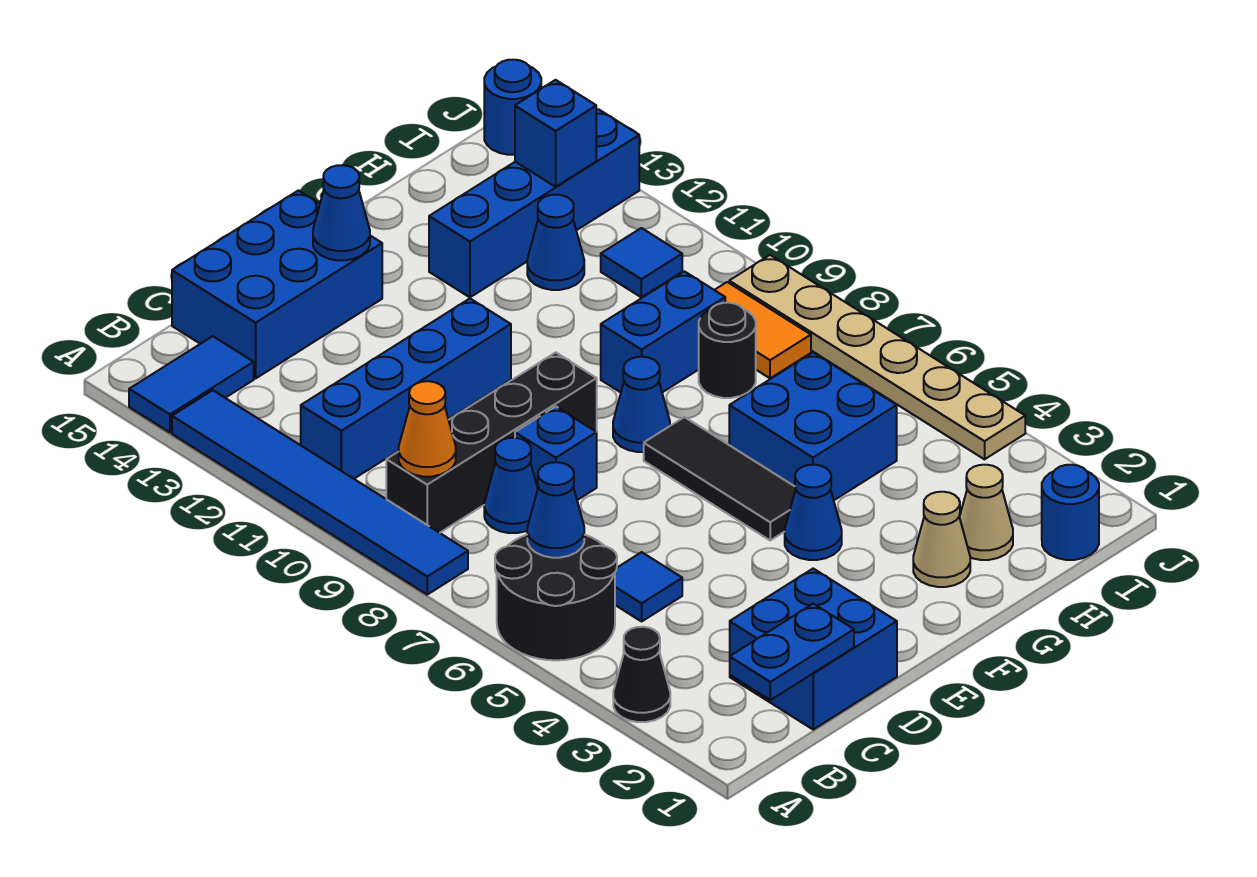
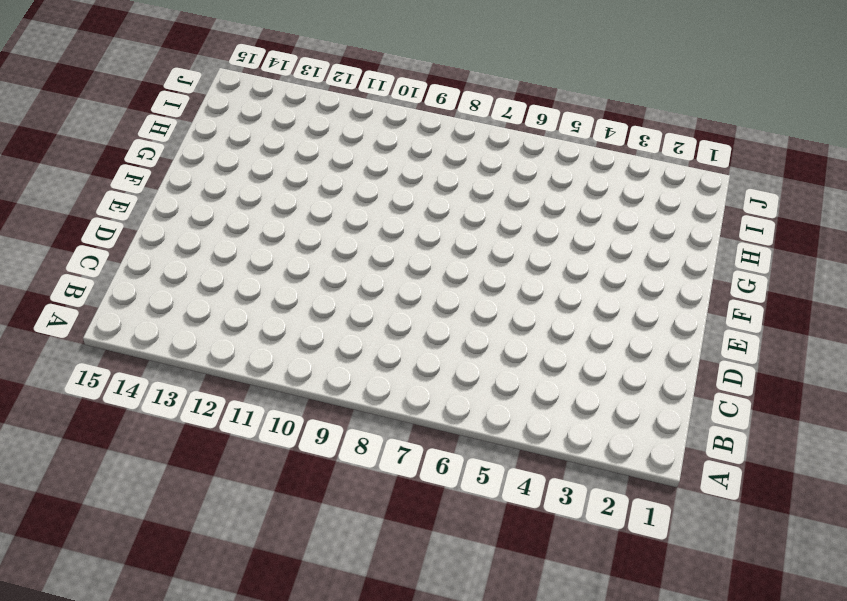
none -> black cone A3 level 1
none -> black round brick A5:B6 level 1
none -> blue tile A8:A13 level 1
none -> blue tile A14:B14 level 1

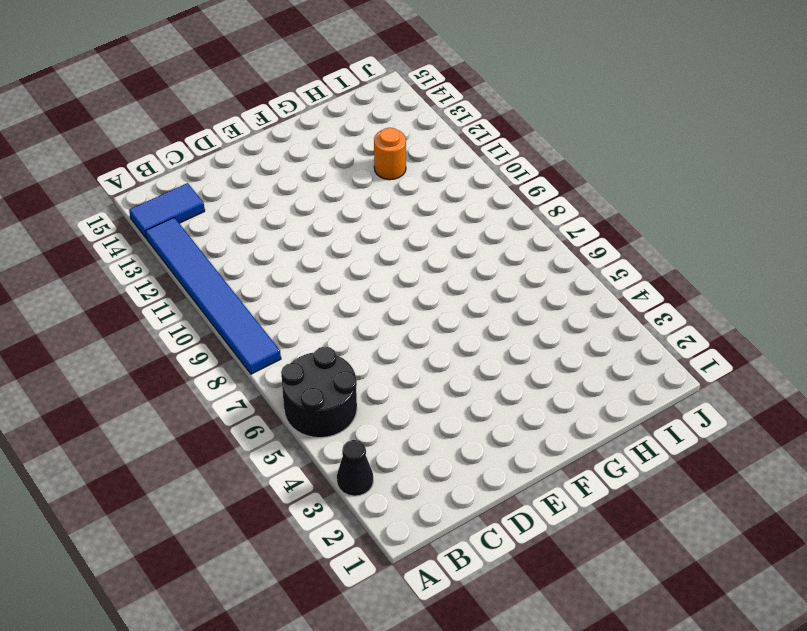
orange round brick H12 level 1 -> blue cone H12 level 1
none -> black brick B9:E9 level 1
none -> blue brick B11:E11 level 1
none -> blue brick C1:D2 level 1
none -> blue tile C5 level 1

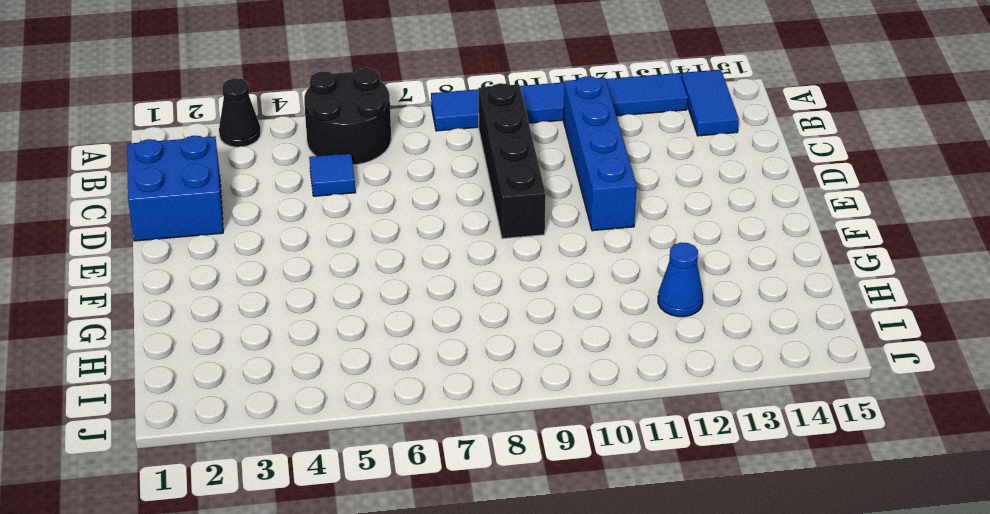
none -> blue cone C8 level 1
none -> blue brick C14:E15 level 1
none -> blue brick D8 level 1
none -> blue cone F4 level 1

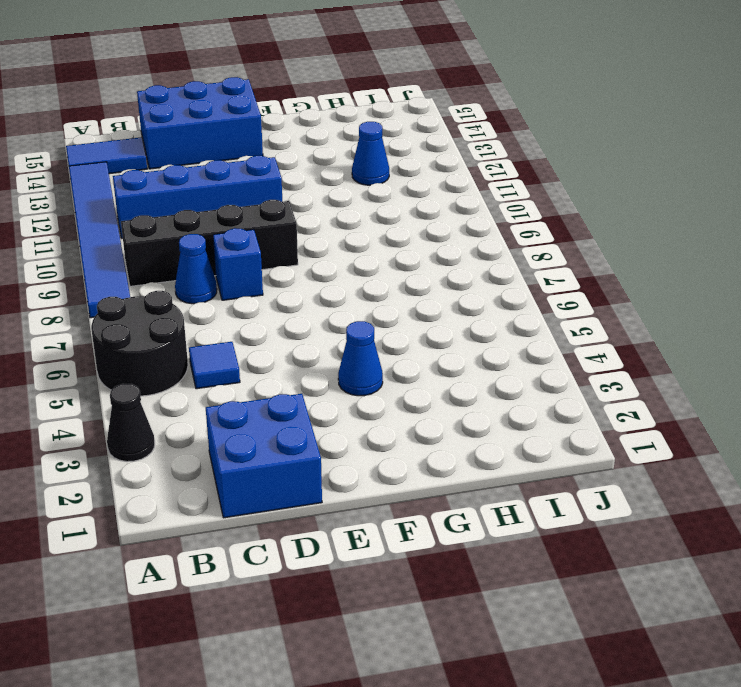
none -> black tile F5:F7 level 1
none -> blue cone F8 level 1
none -> tan cone G2 level 1
none -> blue brick G5:H6 level 1

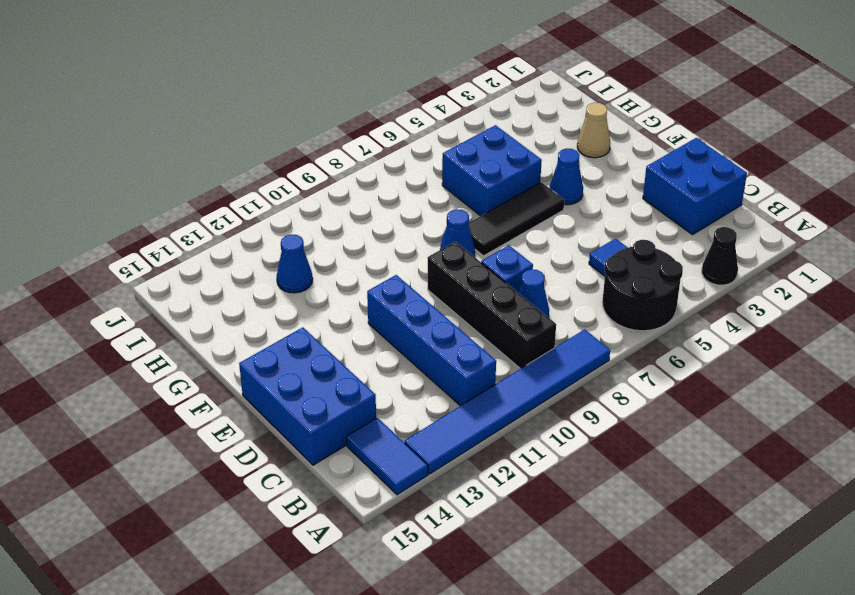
none -> blue brick G9:H9 level 1
none -> blue brick G13:J13 level 1
none -> tan cone H2 level 1
none -> black round brick H8 level 1

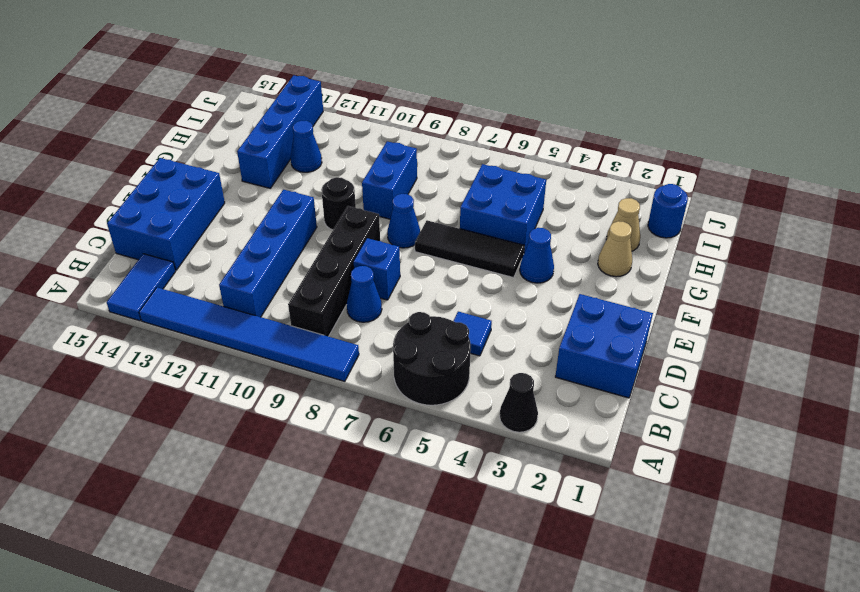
black round brick F10 level 1 -> black round brick H8 level 1
none -> orange tile I8:I9 level 1
none -> blue tile I11 level 1
none -> tan plate J4:J9 level 1
none -> blue round brick J15 level 1

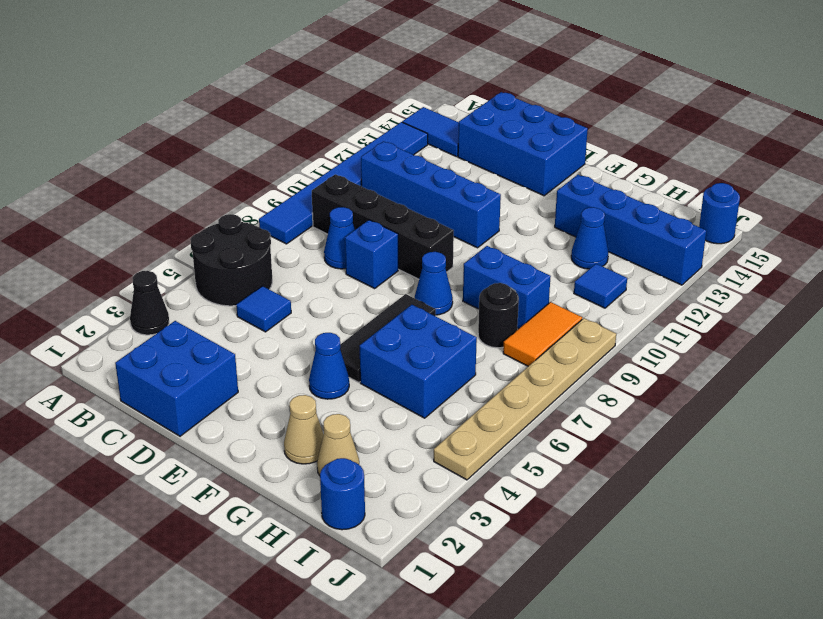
none -> blue plate B1:C1 level 2
none -> blue cone B6 level 2
none -> orange cone B9 level 2
none -> blue cone E14 level 2

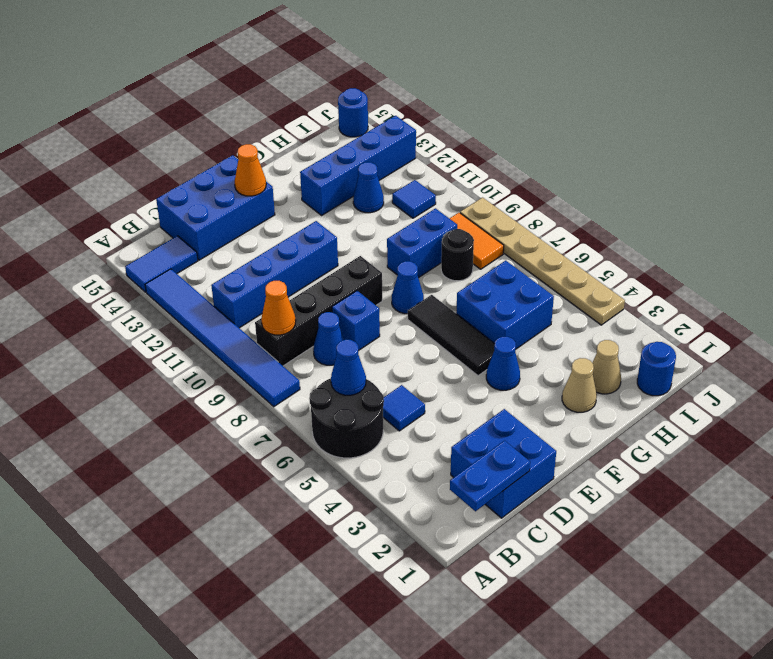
orange cone E14 level 2 -> blue cone E14 level 2
none -> black cone A3 level 1
none -> blue brick I13 level 2

